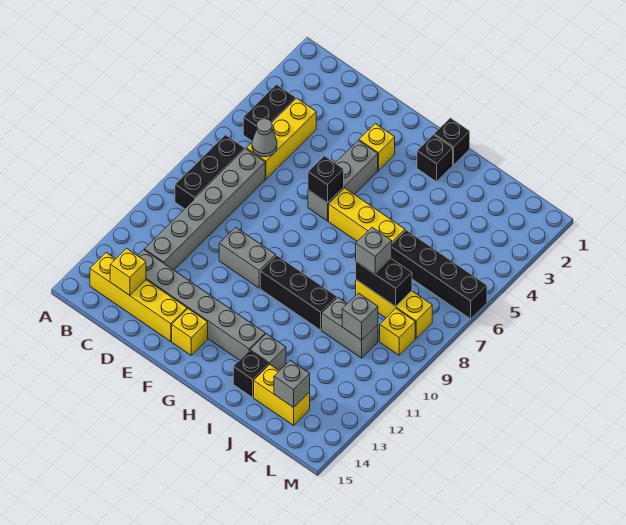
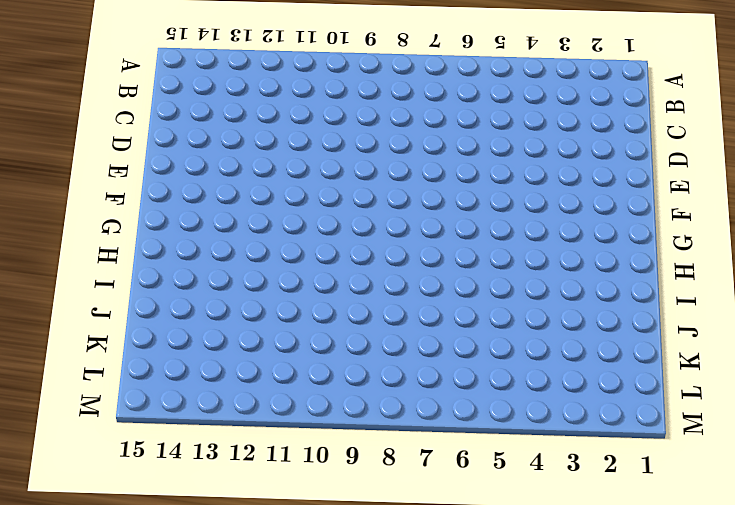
none -> black brick B4:B5 level 1
none -> black brick B7:B9 level 1
none -> yellow brick B14:E14 level 1

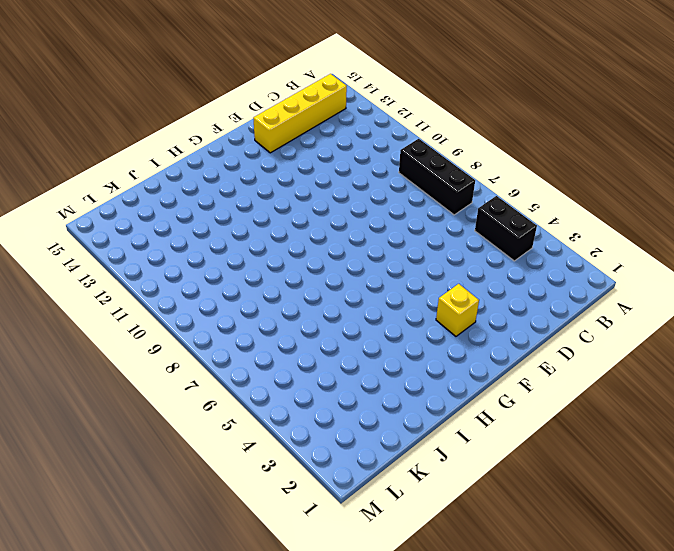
none -> yellow brick C4:C6 level 1
none -> grey brick C7:C12 level 1
none -> grey brick C13:H13 level 1

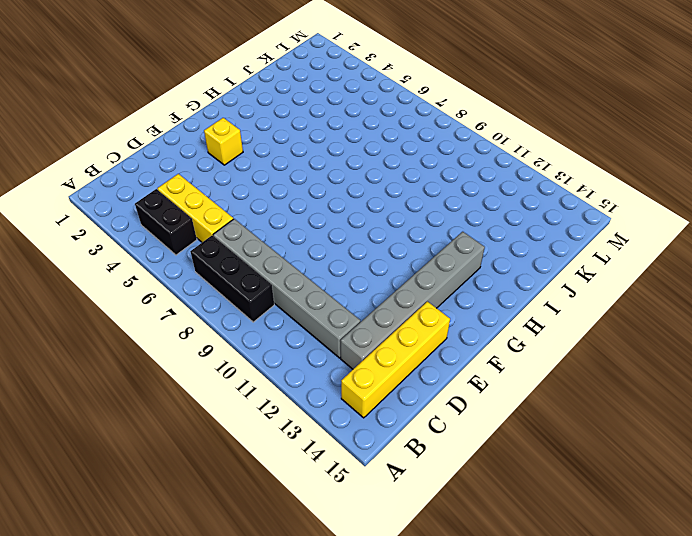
none -> grey brick E10:F10 level 1
none -> grey brick F4:F6 level 1
none -> yellow brick F14 level 1

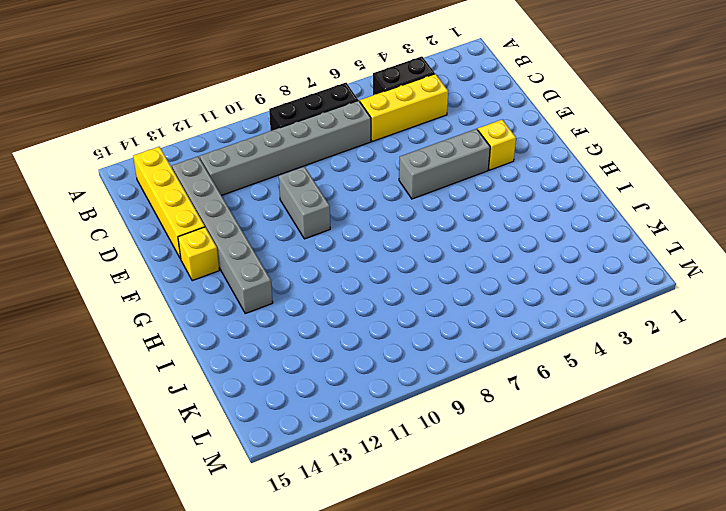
none -> yellow brick G6:I6 level 1
none -> black brick G10:I10 level 1
none -> black brick H1 level 1

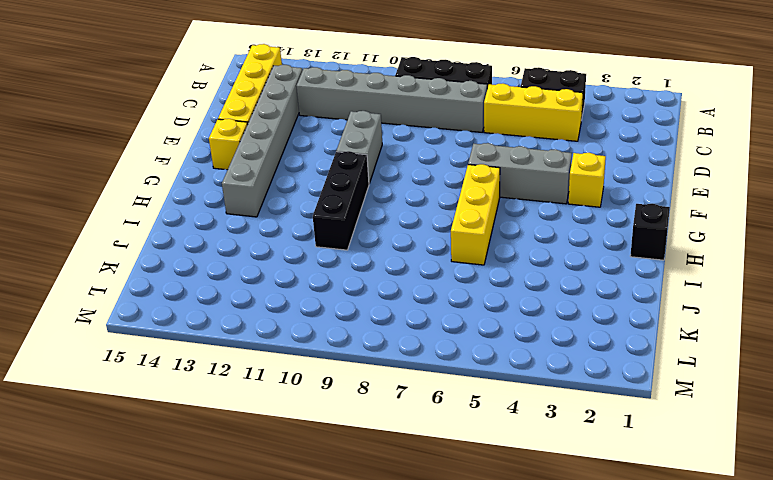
none -> black brick H2 level 1
none -> grey brick I13 level 1
none -> black brick I14 level 1

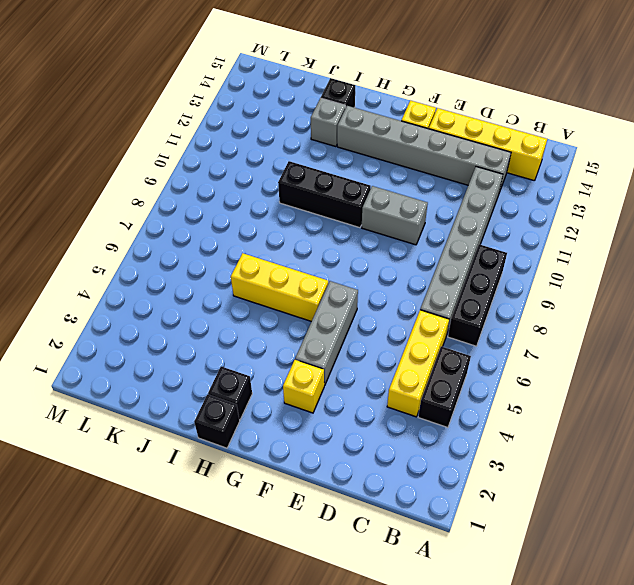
none -> black brick J6:M6 level 1
none -> yellow brick J8:L8 level 1
none -> grey brick J10:K10 level 1

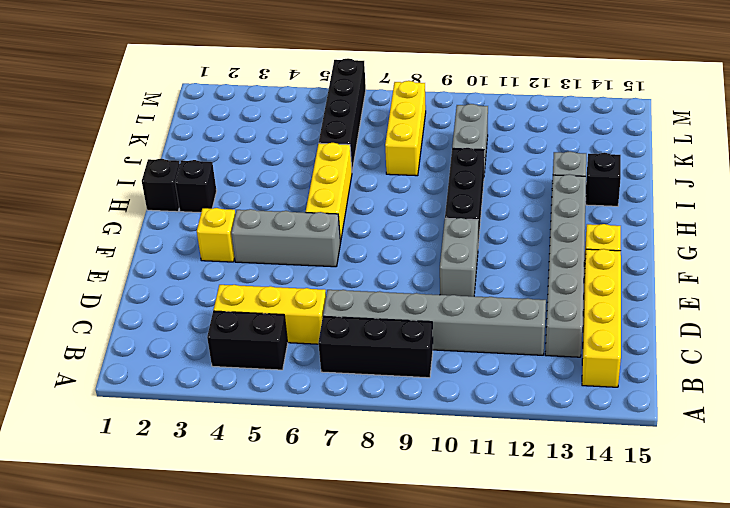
none -> yellow brick J14:K14 level 1
none -> yellow brick L9 level 1
none -> grey cone C6 level 2

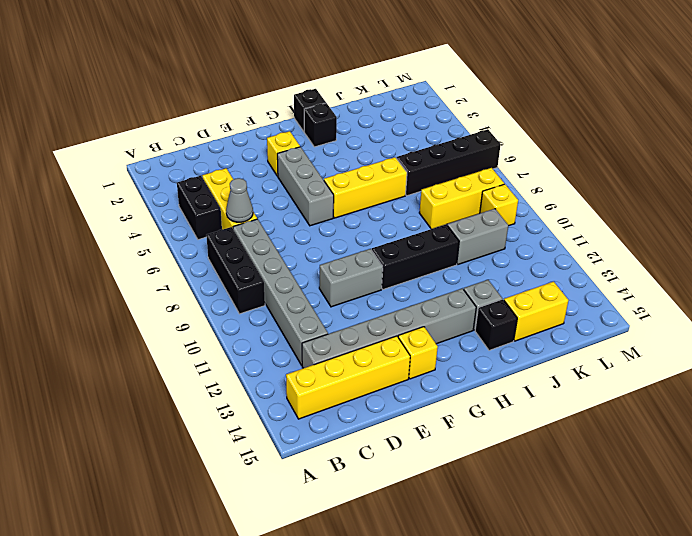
none -> yellow brick C14 level 2
none -> black brick F6 level 2
none -> black brick J8:K8 level 2

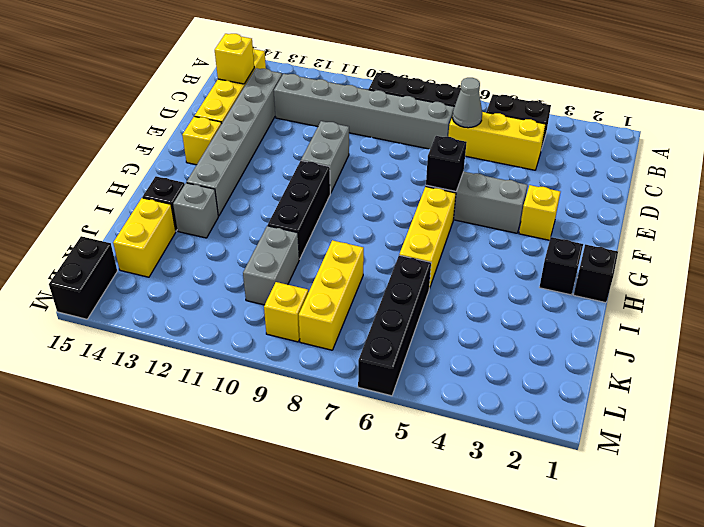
black brick L15:M15 level 1 -> black brick J8:K8 level 2
none -> grey brick K10 level 2
none -> grey brick K14 level 2
none -> grey brick J8 level 3

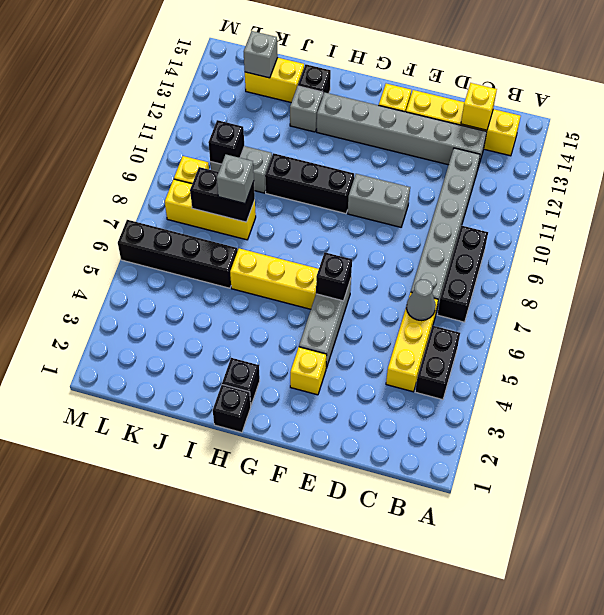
black brick K10 level 2 -> grey brick K10 level 2

